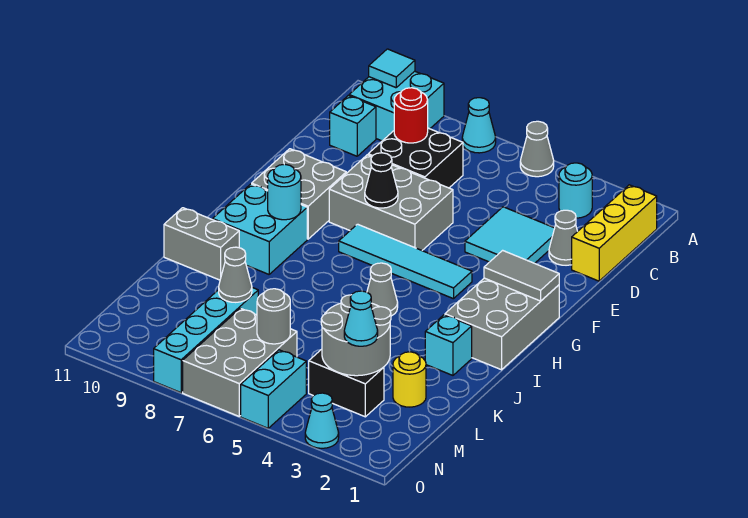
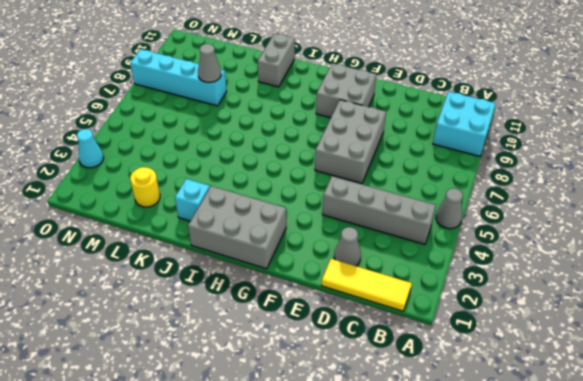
yellow tile B1:D1 level 1 -> yellow brick B1:D1 level 1
grey brick B4:E4 level 1 -> cyan tile D3:E4 level 1
none -> cyan cone A7 level 1
none -> cyan round brick B3 level 1
none -> black brick C7:D8 level 1
none -> cyan brick C10 level 1

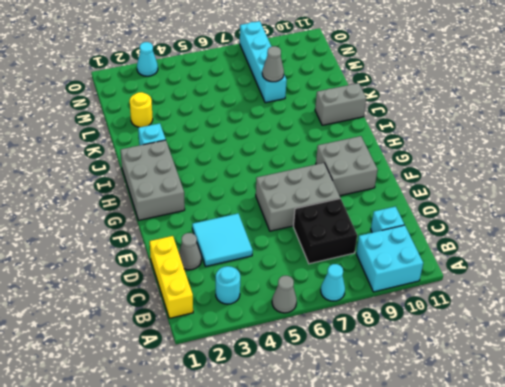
none -> cyan tile G4:G7 level 1
none -> cyan brick H9:I10 level 1
none -> grey cone I5 level 1
none -> black brick M3:M4 level 1

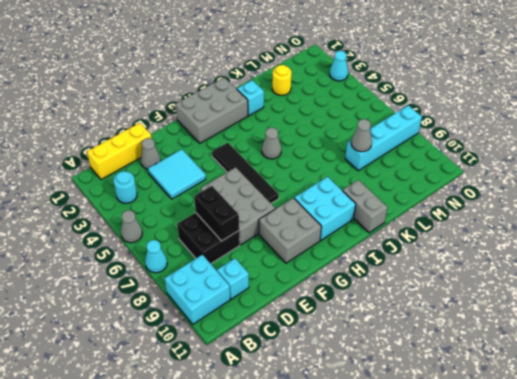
black brick D7:D8 level 2 -> black brick M3:M4 level 1
black tile G4:G7 level 1 -> cyan tile G4:G7 level 1
none -> grey brick M6:O7 level 1
none -> cyan brick N5:O5 level 1
none -> cyan tile A10 level 2
none -> red round brick C8 level 2

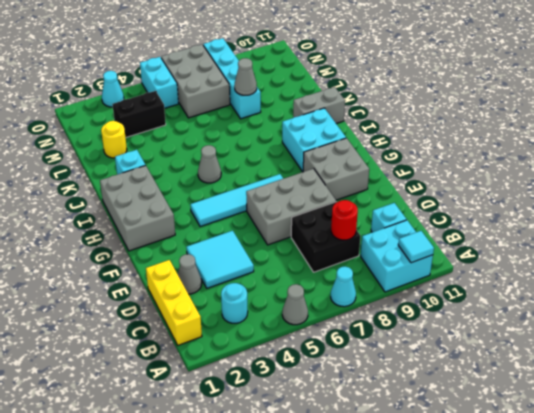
none -> black cone F7 level 2
none -> grey tile G1:G2 level 2
none -> cyan round brick H9 level 2
none -> grey round brick L3:M4 level 2

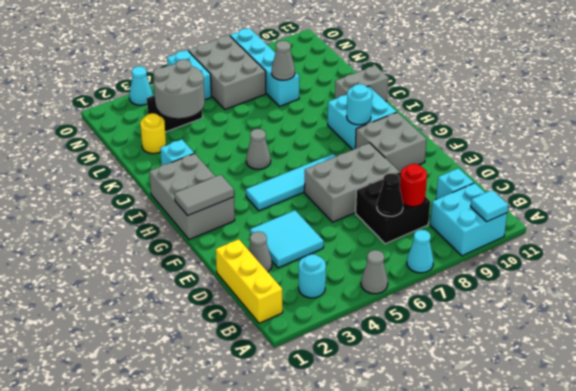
black cone C7 level 2 -> black cone F7 level 2
none -> grey round brick M6 level 2
none -> cyan cone M3 level 3

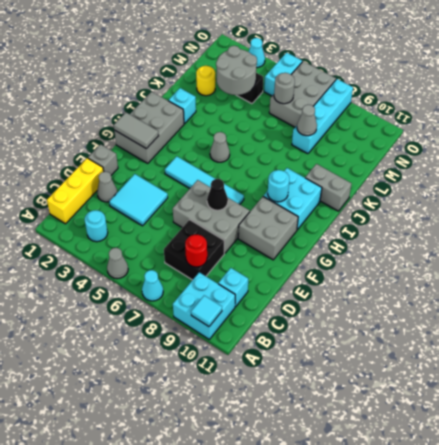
grey brick E1 level 1 -> none
none -> cyan cone M3 level 3

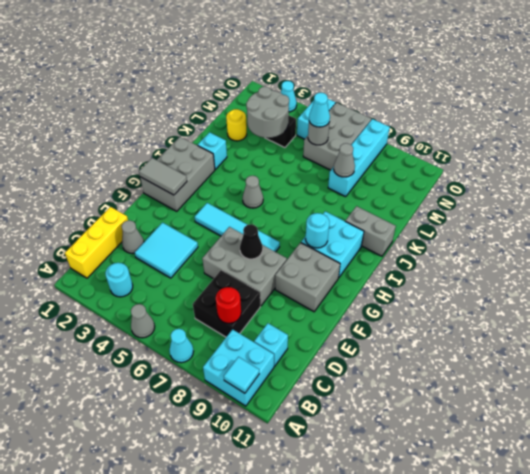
cyan cone M6 level 3 -> cyan cone M3 level 3

